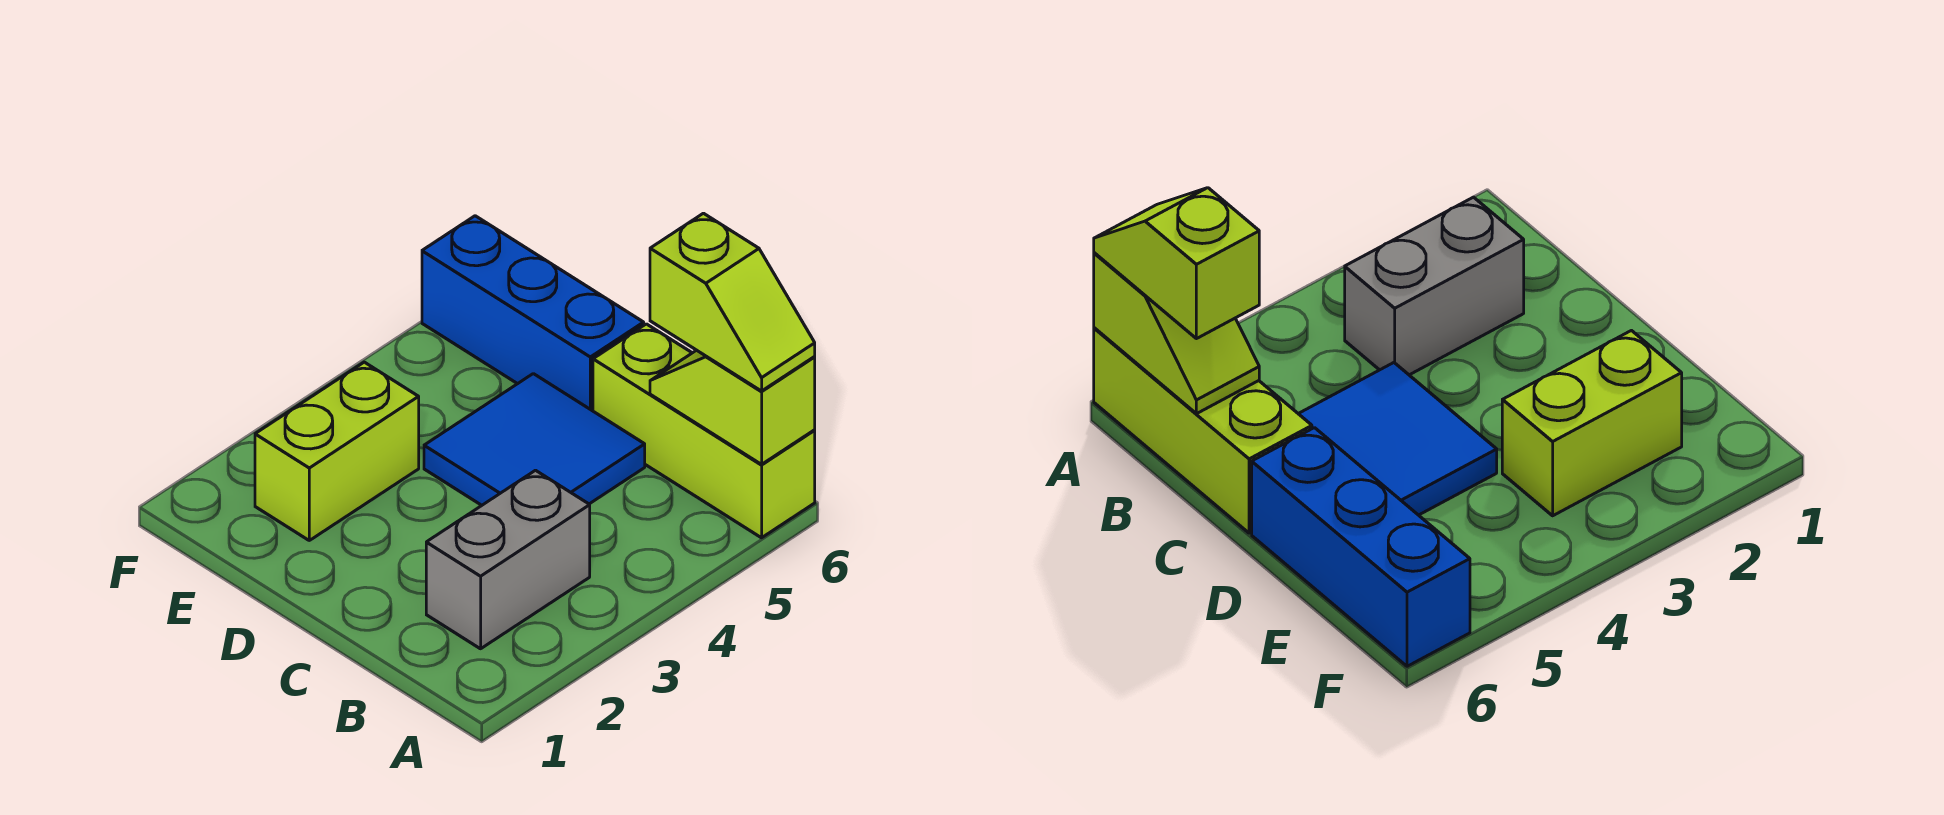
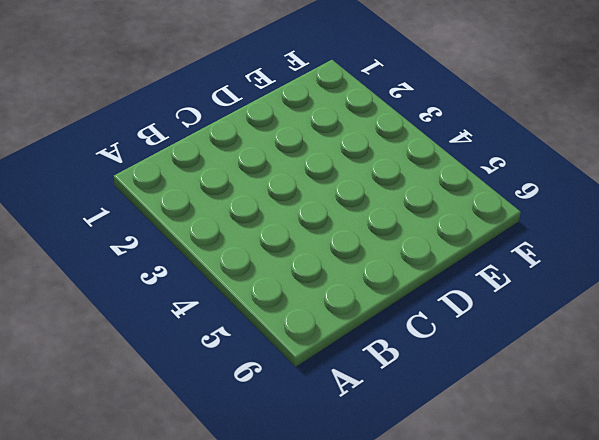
none -> lime brick A6:C6 level 1
none -> grey brick B2:B3 level 1

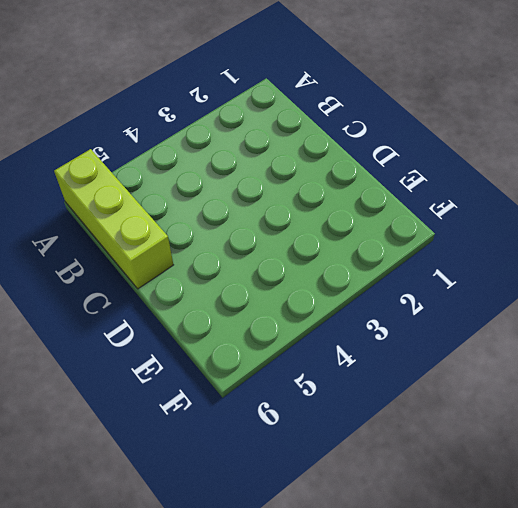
none -> grey brick B2:B3 level 1
none -> blue tile C4:D5 level 1

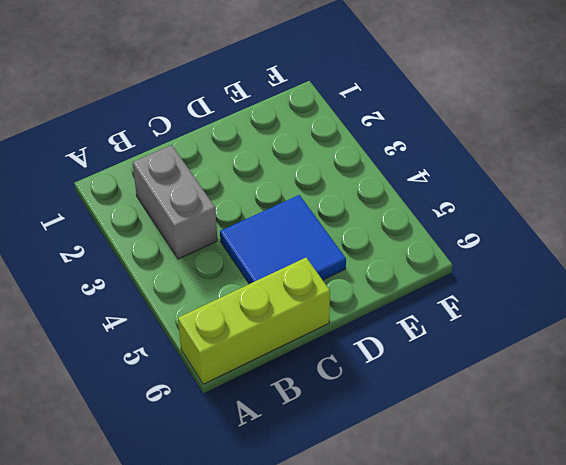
none -> blue brick D6:F6 level 1
none -> lime brick E2:E3 level 1

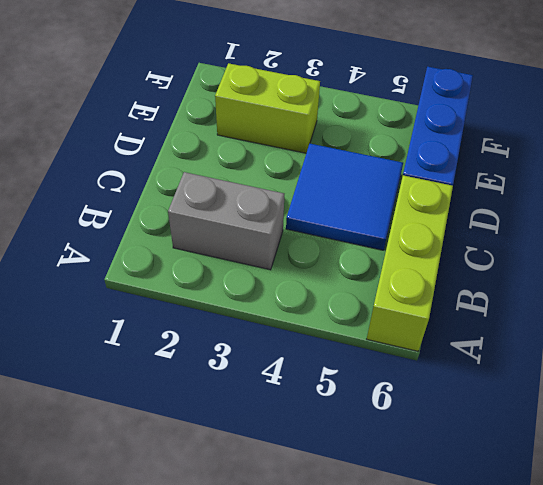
none -> lime slope A6:B6 level 2 top A
none -> lime slope A6:B6 level 3 top B

